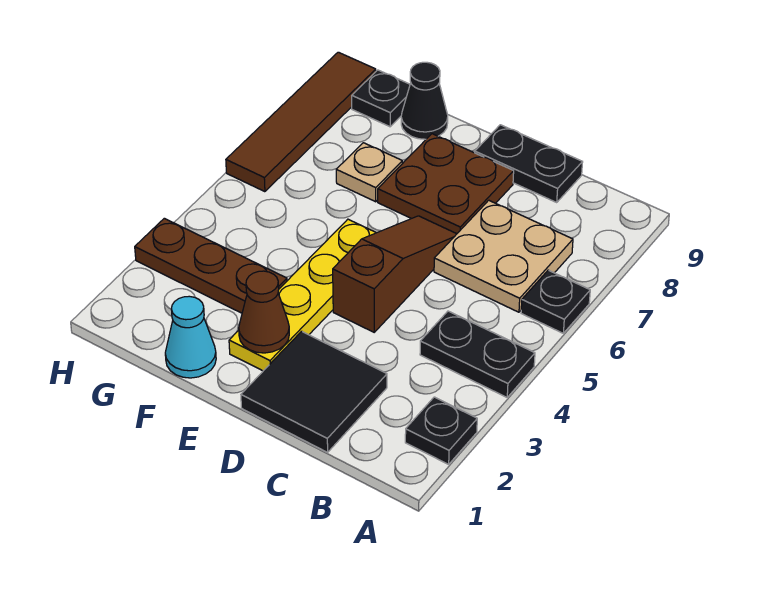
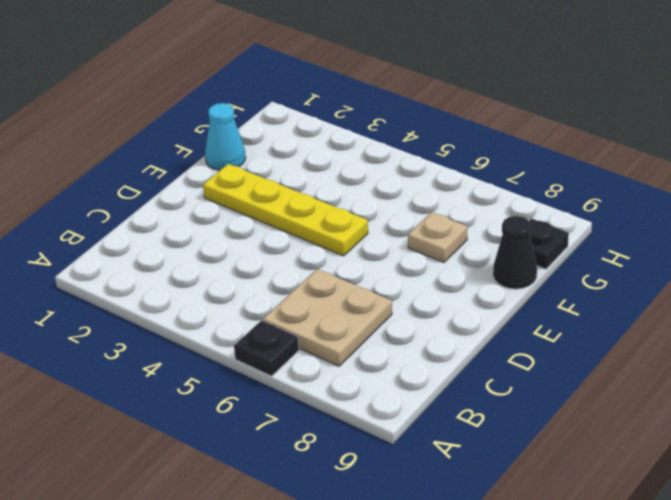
none -> black plate A2 level 1
none -> black plate A4:B4 level 1
none -> black tile C1:D2 level 1

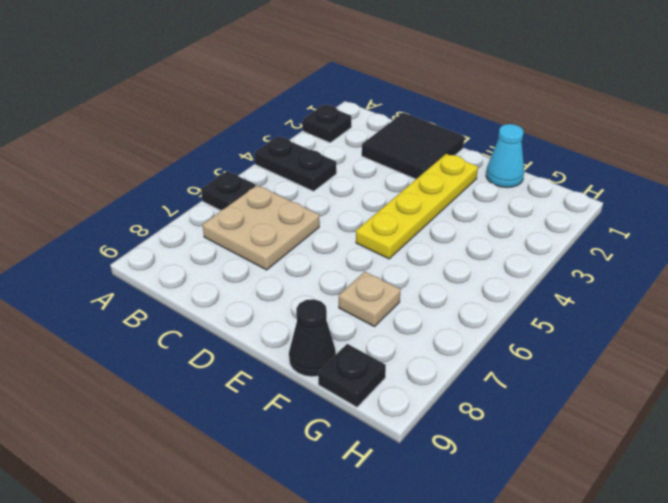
none -> black plate C9:D9 level 1
none -> brown slope D4:D6 level 1 top 4
none -> brown plate D7:E8 level 1

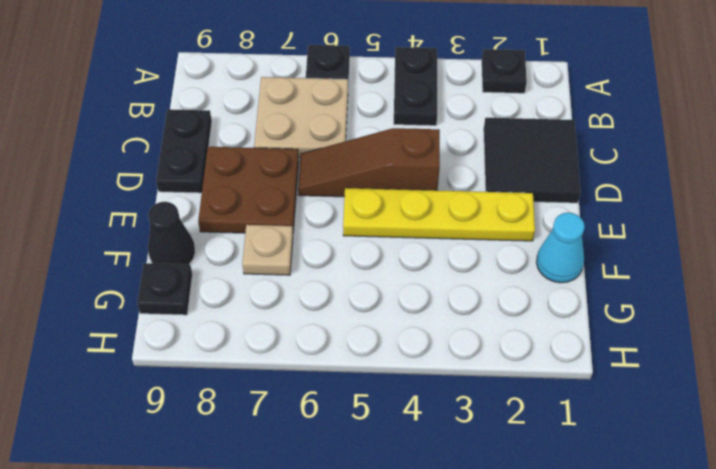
none -> brown plate F3:H3 level 1
none -> brown tile H6:H9 level 1
none -> brown cone E2 level 2

